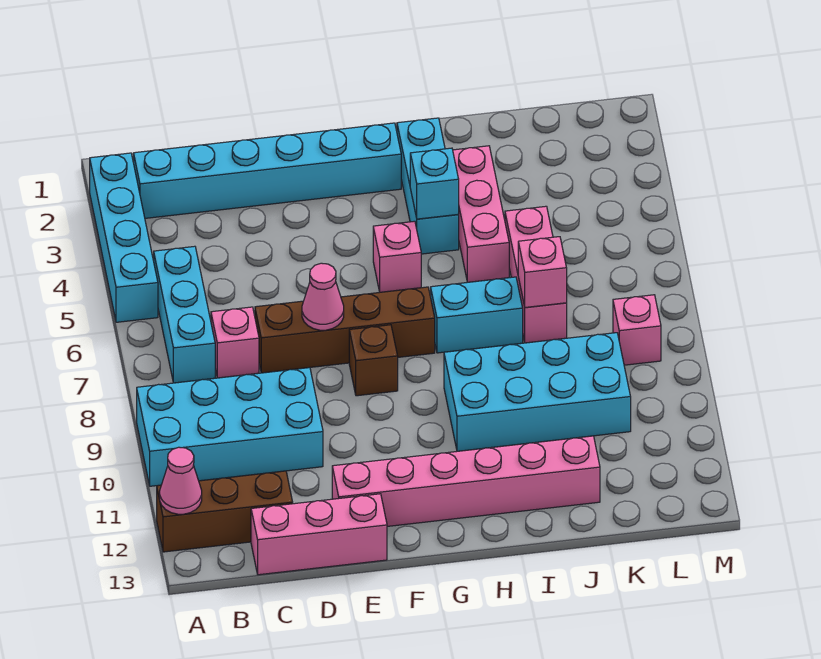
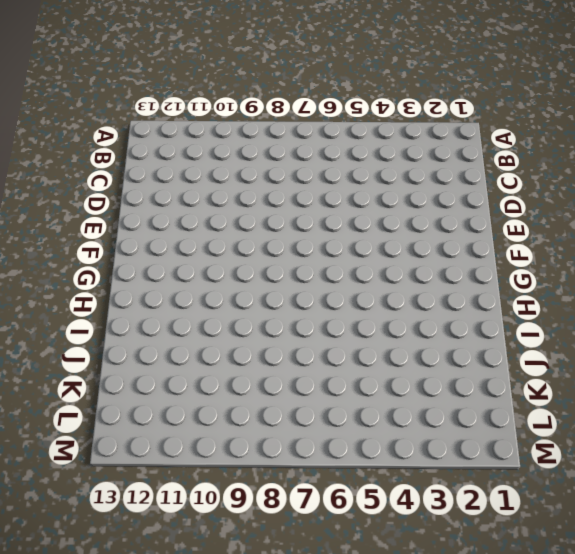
none -> cyan brick A2:A5 level 1
none -> cyan brick A9:D10 level 1
none -> brown brick A12:C12 level 1

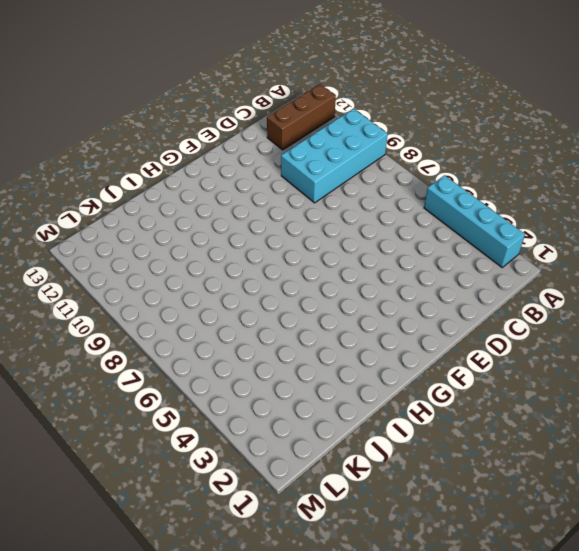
none -> cyan brick B2:G2 level 1
none -> cyan brick B5:B7 level 1
none -> pink brick C7 level 1

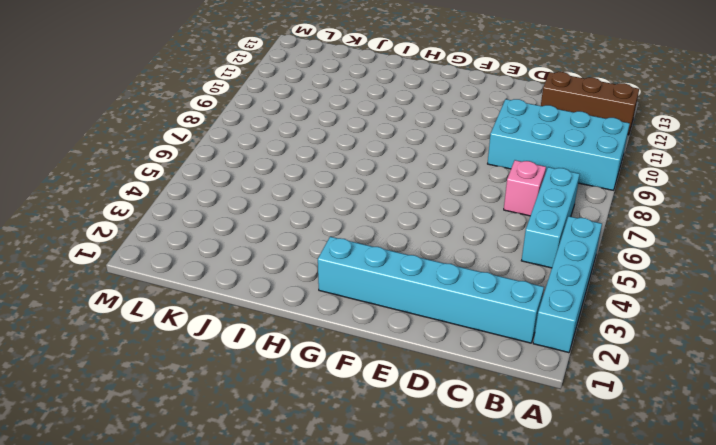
none -> pink brick C13:E13 level 1
none -> brown brick D7:G7 level 1
none -> pink brick E12:J12 level 1

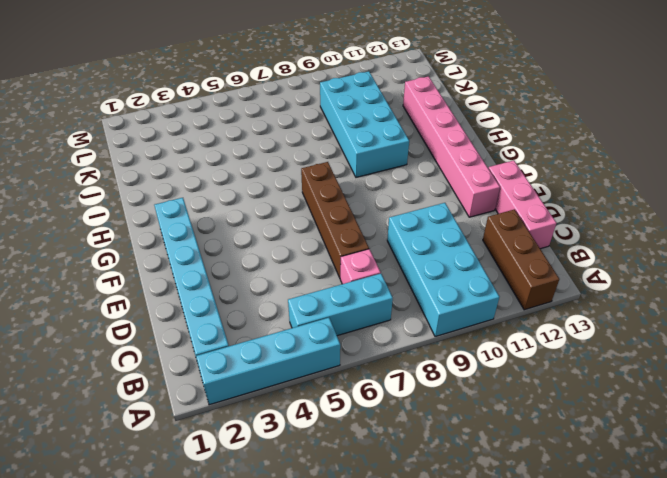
none -> brown brick F8 level 1
none -> pink brick G5 level 1
none -> cyan brick H2:H4 level 1

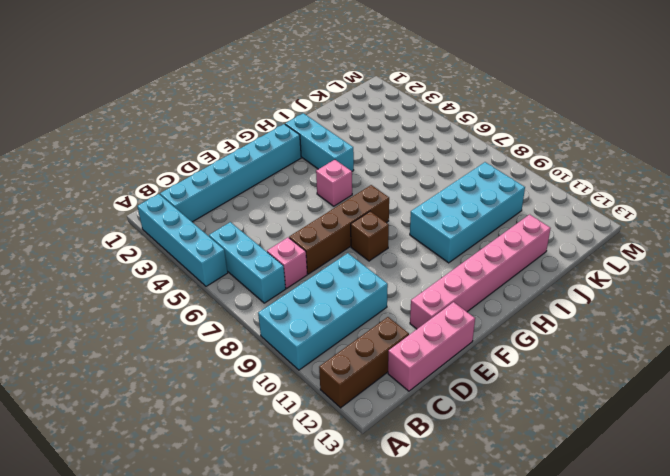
none -> cyan brick H7:I7 level 1
none -> pink brick I3:I5 level 1
none -> pink brick J5:J7 level 1

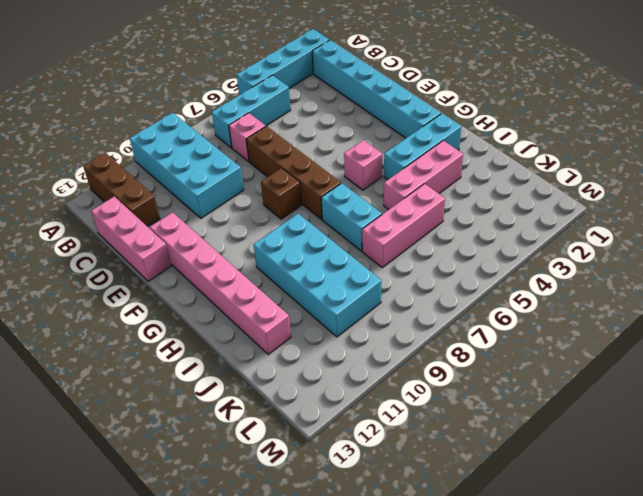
none -> pink brick L8 level 1
none -> pink cone A12 level 2
none -> pink cone E7 level 2

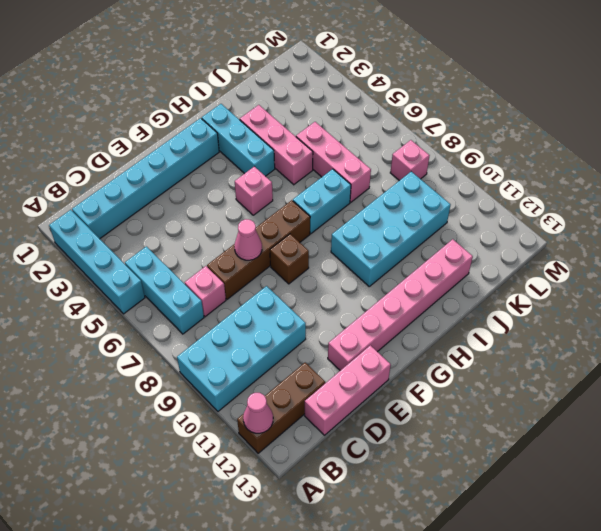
none -> cyan brick H4 level 2
none -> pink brick J7 level 2

